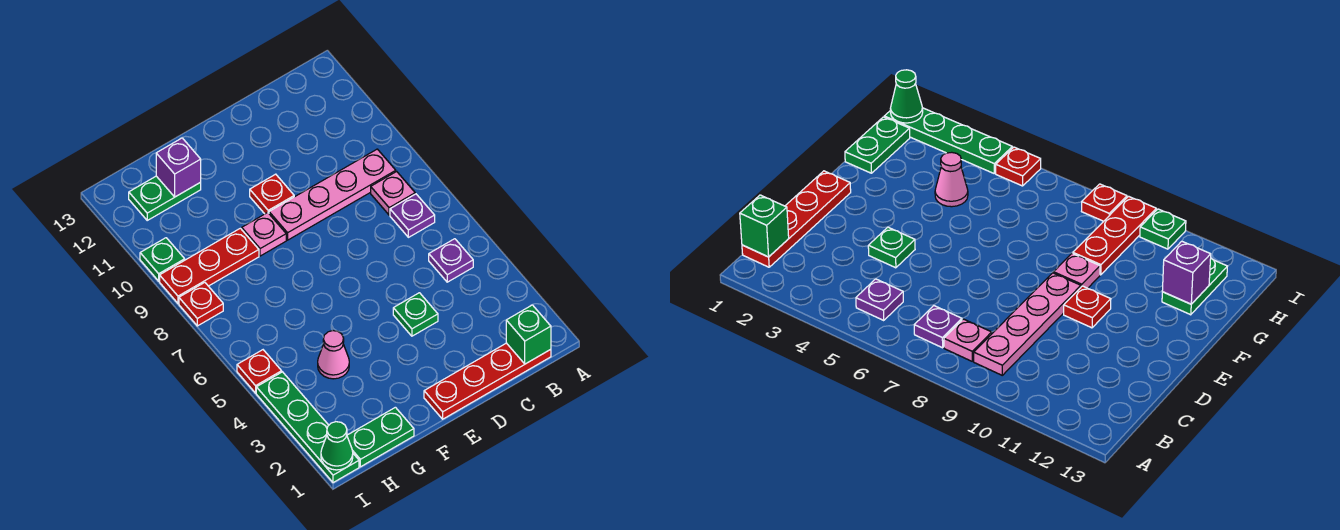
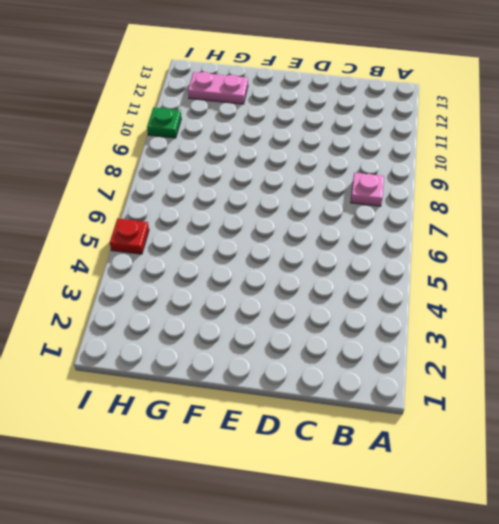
pink plate G12:H12 level 1 -> green plate G12:H12 level 1
none -> red plate B1:E1 level 1
none -> purple plate B5 level 1
none -> purple plate B7 level 1

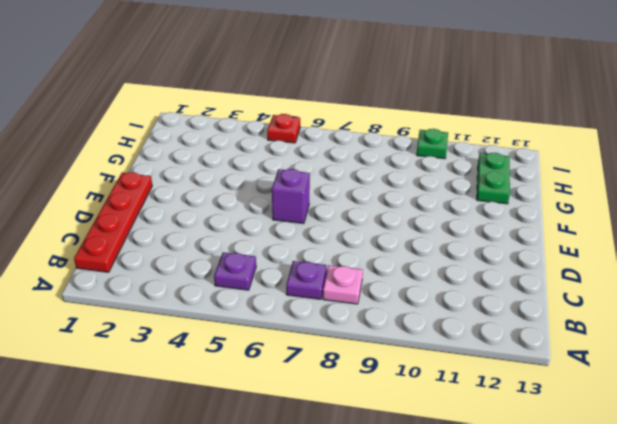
purple brick E6 level 1 -> purple brick G12 level 2
none -> pink plate B9:E9 level 1
none -> green plate D4 level 1
none -> red plate E10 level 1

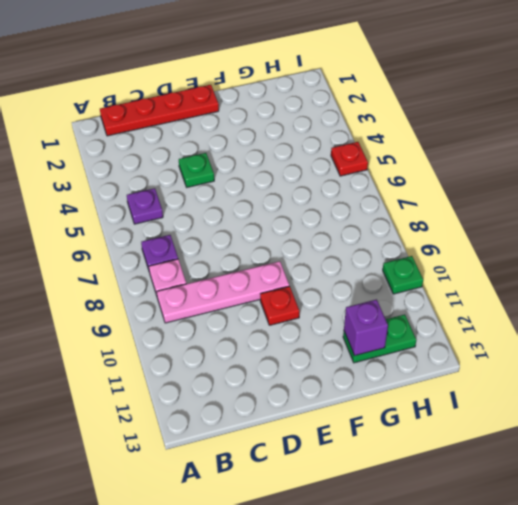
none -> pink plate F9 level 1
none -> green plate G1:H1 level 1
none -> pink cone G4 level 1

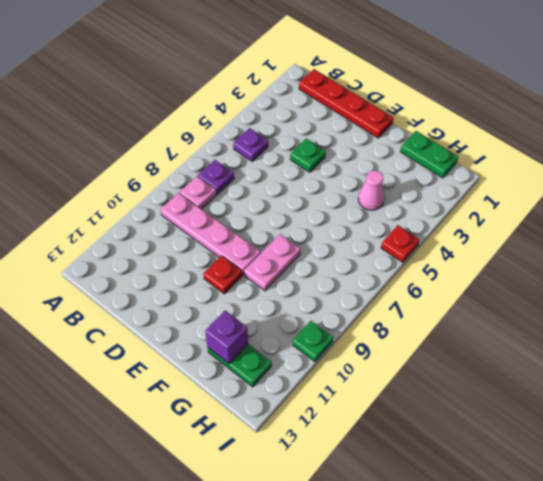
pink plate F8:F9 level 1 -> pink plate F9 level 1
none -> red plate G9:I9 level 1
none -> green plate I1:I4 level 1
none -> red plate I8 level 1

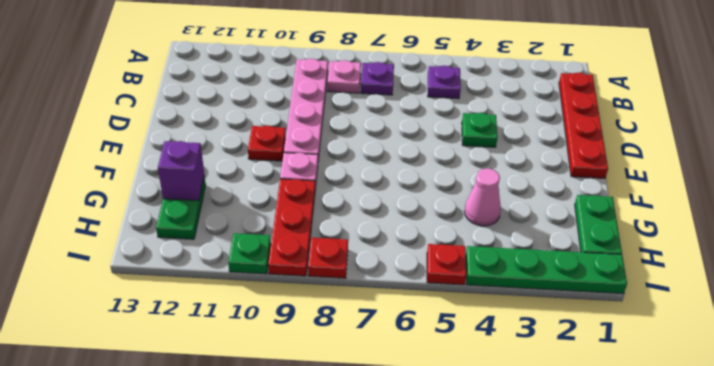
none -> green brick B1 level 2
none -> green cone I1 level 2

